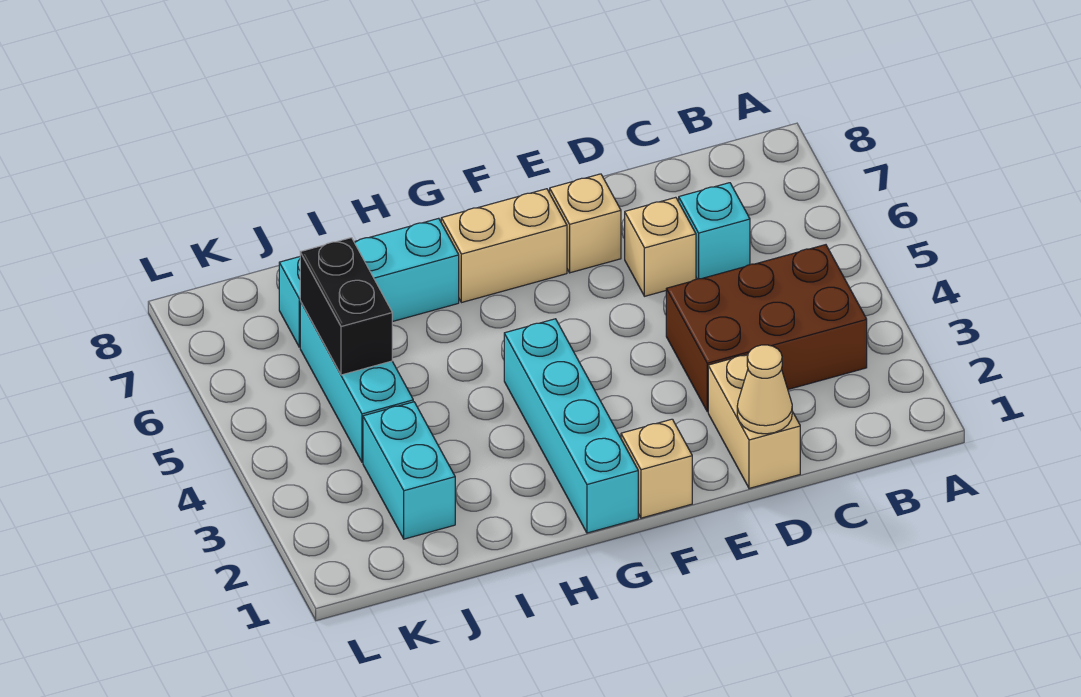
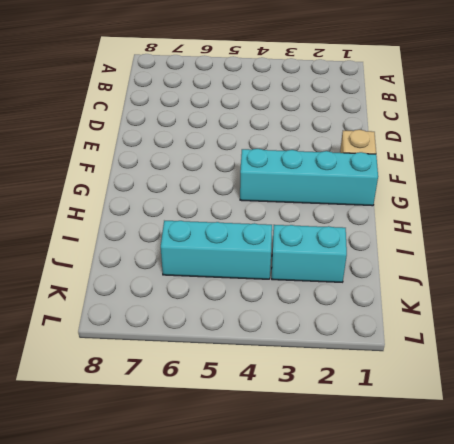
none -> brown brick B3:D4 level 1
none -> cyan brick C6 level 1
none -> tan brick D1:D2 level 1

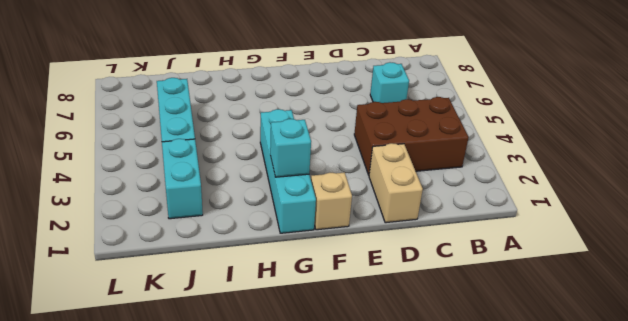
cyan brick G2 level 2 -> none
none -> tan brick D6 level 1
none -> tan brick E7 level 1
none -> tan brick F7:G7 level 1

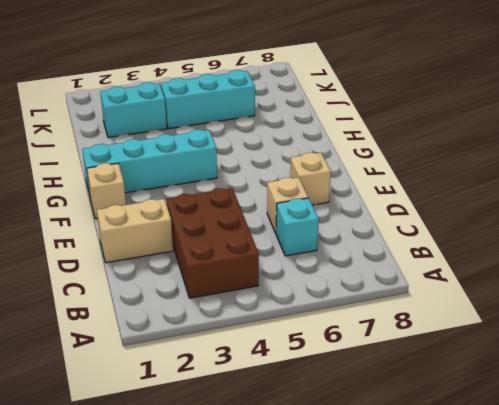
none -> tan brick F7:G7 level 1
none -> cyan brick H7:J7 level 1
none -> tan cone D1 level 2

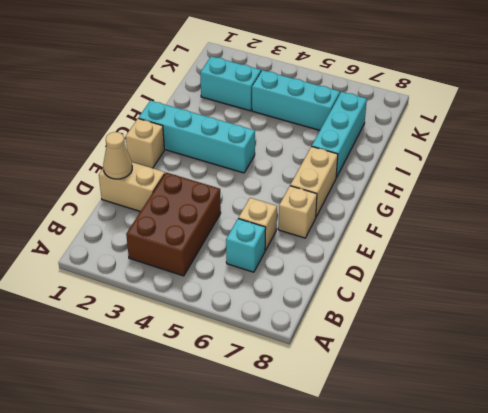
none -> black brick J5:J6 level 2

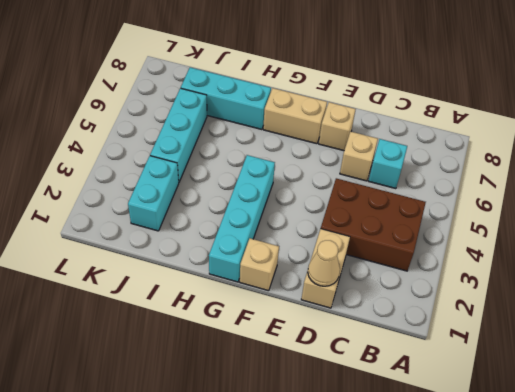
none -> black brick J5:J6 level 2

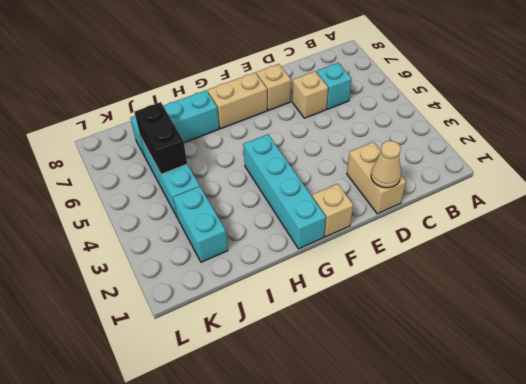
none -> brown brick B3:D4 level 1

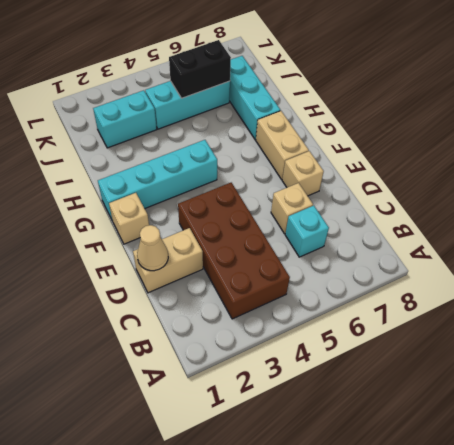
brown brick B3:E4 level 1 -> brown brick B3:D4 level 1

